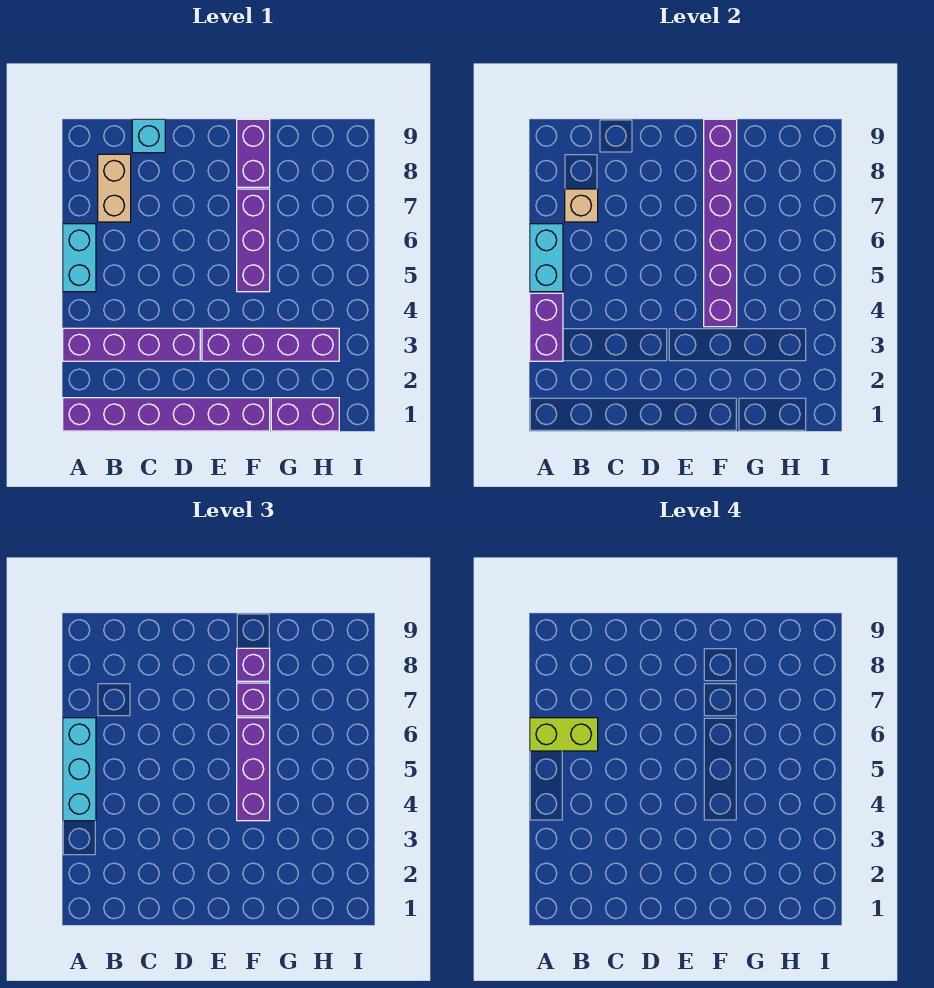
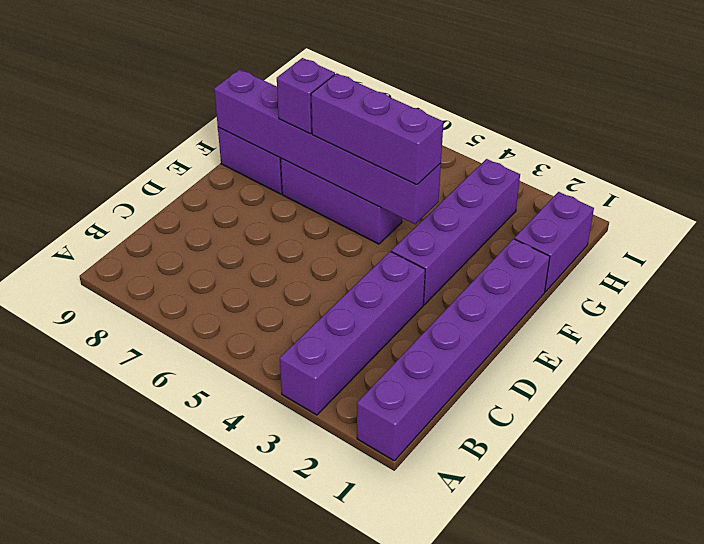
none -> cyan brick A5:A6 level 1
none -> tan brick B7:B8 level 1
none -> cyan brick C9 level 1

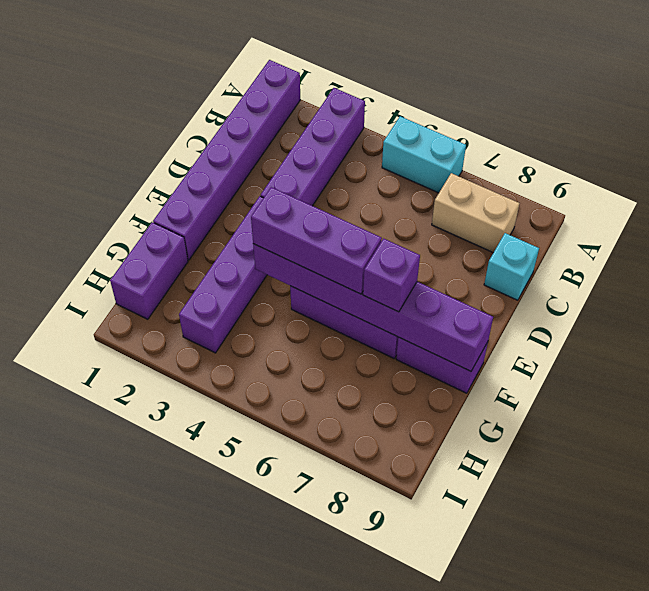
none -> purple brick A3:A4 level 2
none -> cyan brick A5:A6 level 2
none -> tan brick B7 level 2

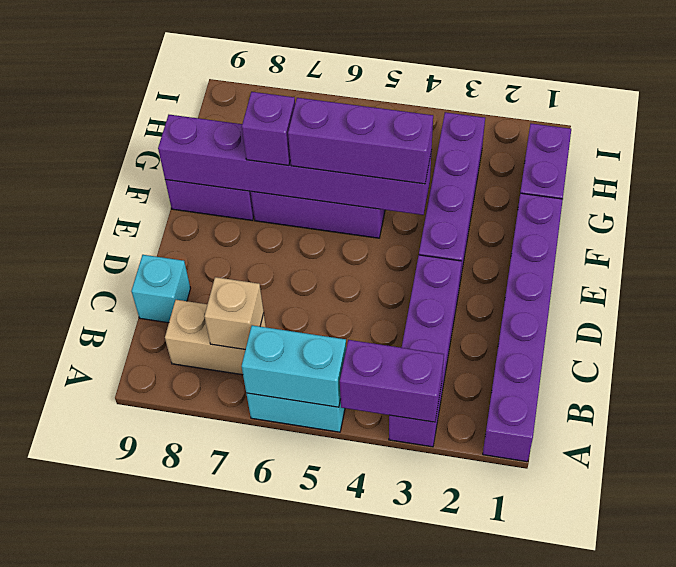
none -> cyan brick A4:A6 level 3
none -> purple brick F8 level 3
none -> lime brick A6:B6 level 4

